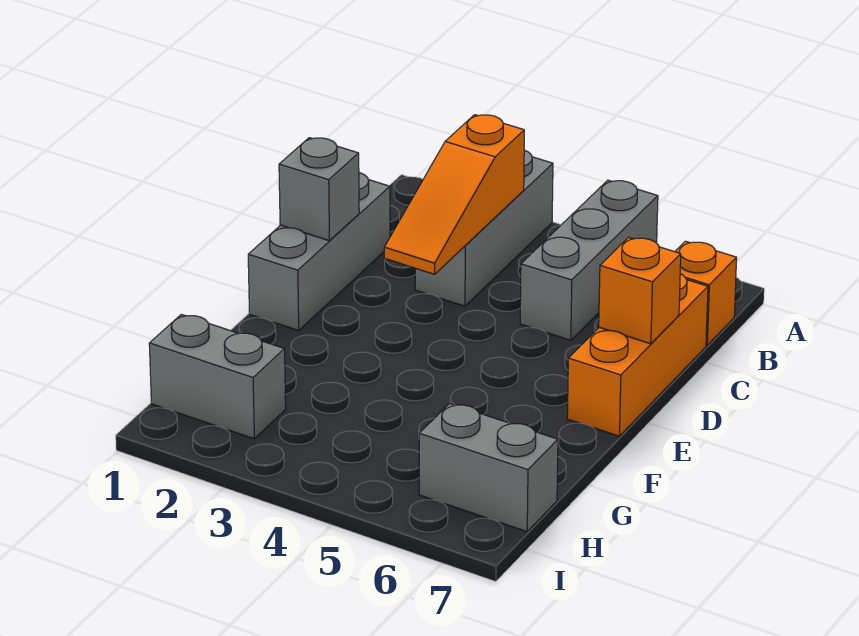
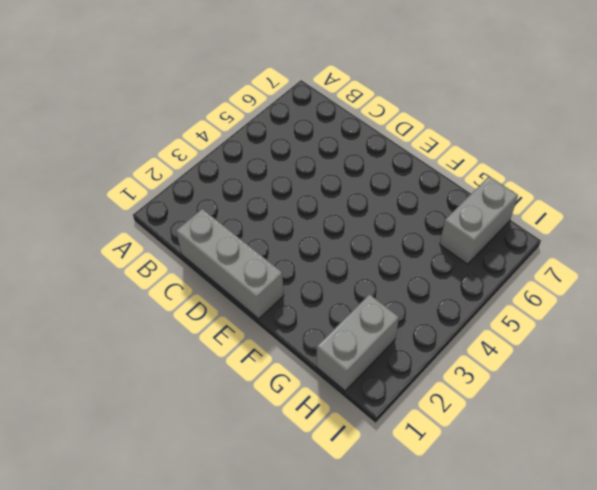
none -> grey brick A3:C3 level 1
none -> grey brick A5:C5 level 1

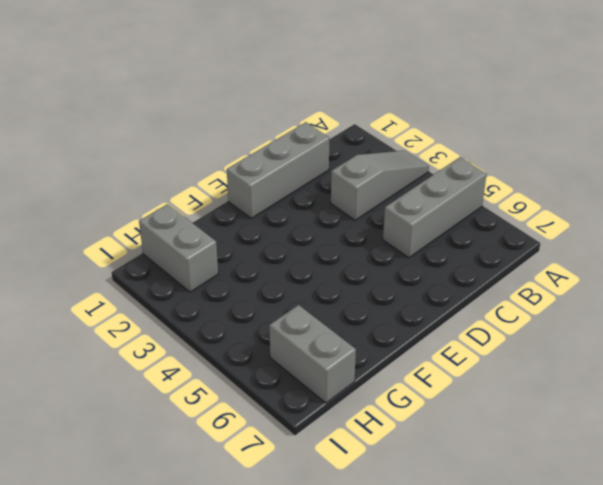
grey slope A3:C3 level 1 top C -> grey brick A3:C3 level 1
none -> orange brick B7 level 1
none -> orange brick C7:E7 level 1

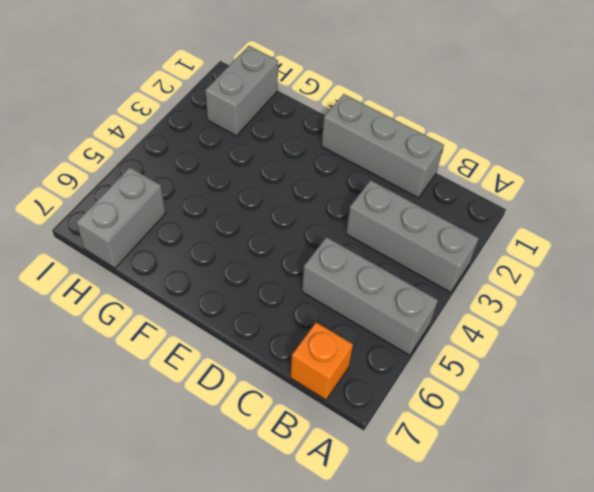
none -> orange brick C7:E7 level 1
none -> orange slope B3:D3 level 2 top B

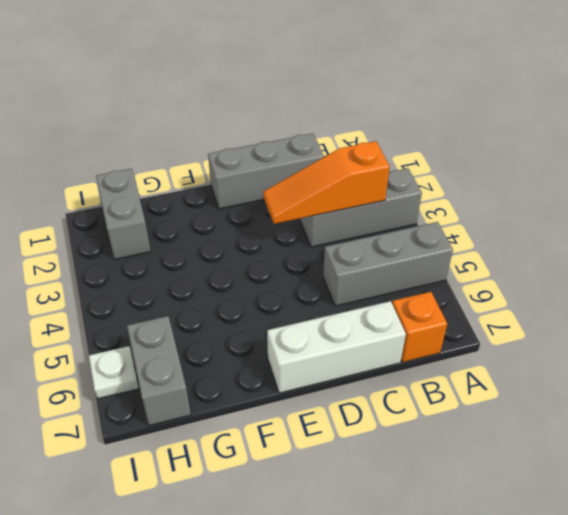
white brick C7:E7 level 1 -> orange brick C7:E7 level 1
white plate I6 level 1 -> none
none -> grey brick D1 level 2
none -> orange brick D7 level 2

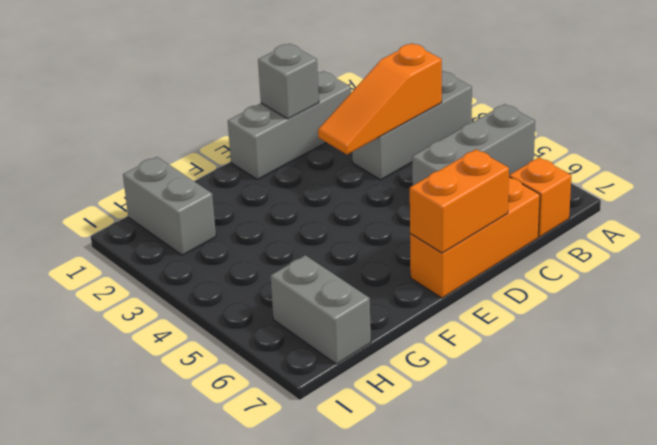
orange brick D7:E7 level 2 -> orange brick D7 level 2

